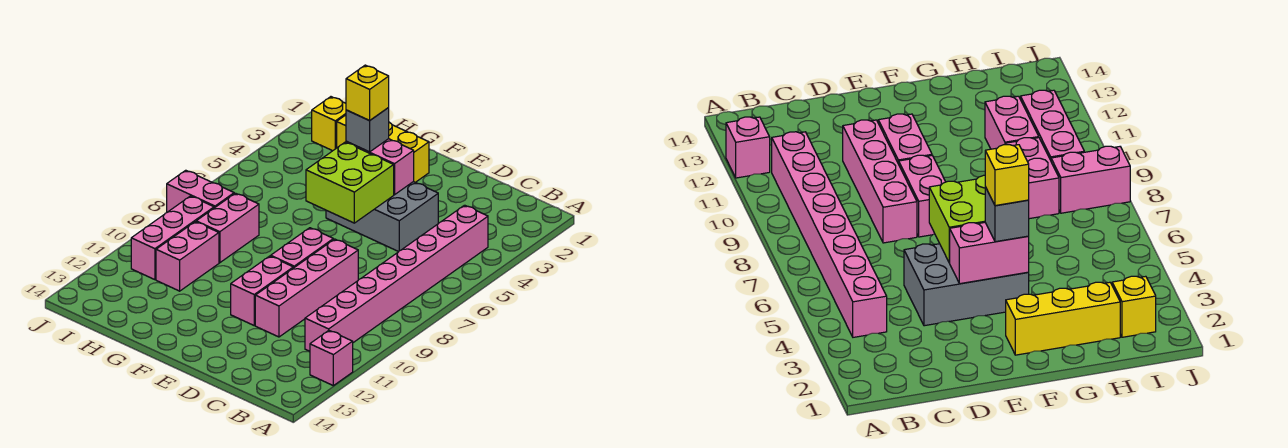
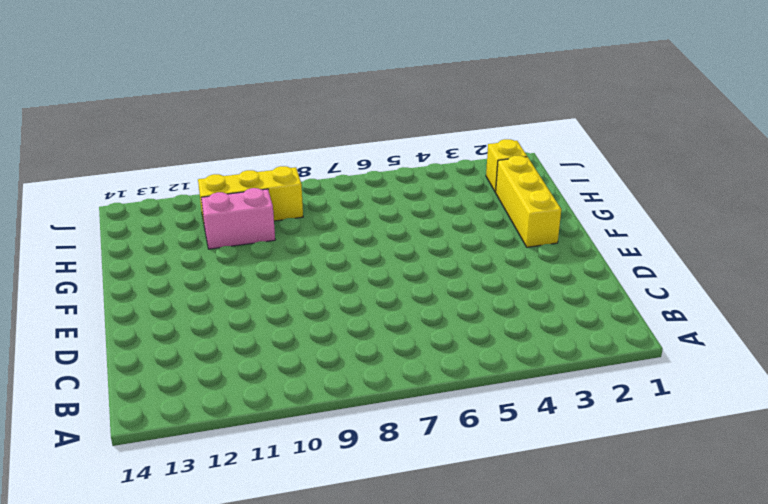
yellow brick I9:I11 level 1 -> pink brick I9:I11 level 1
none -> pink brick A12 level 1
none -> pink brick B4:B11 level 1
none -> grey brick D4:F5 level 1

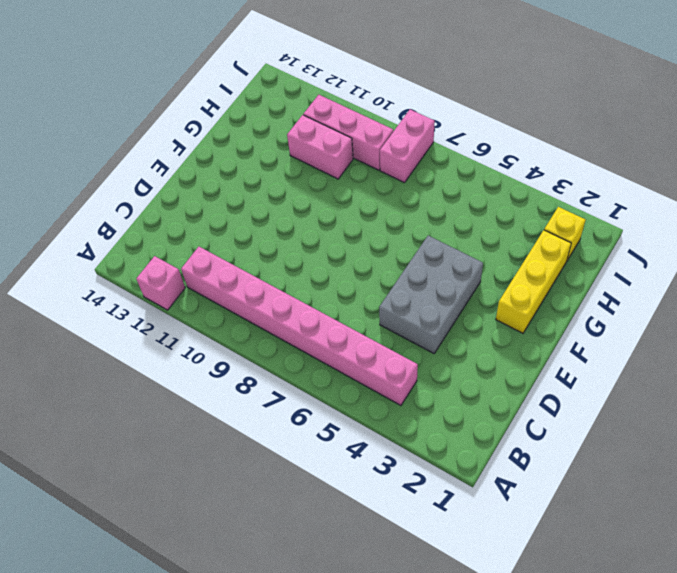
none -> pink brick D8:D11 level 1
none -> pink brick E8:E9 level 1
none -> pink brick E10:E11 level 1

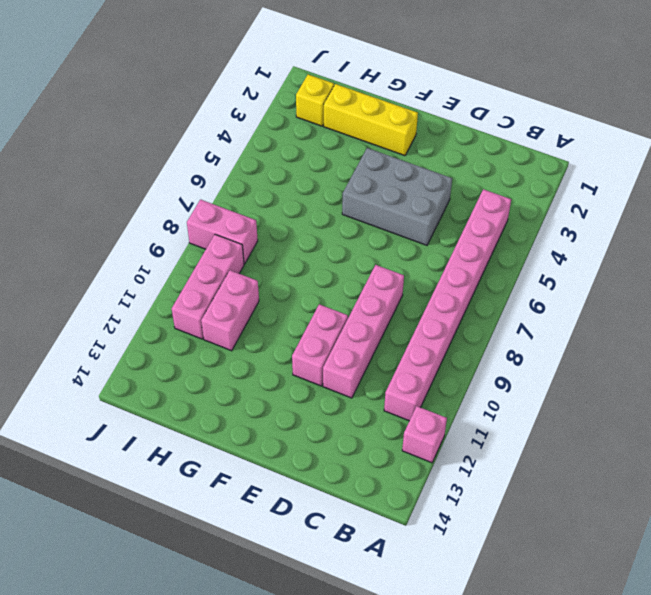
none -> pink brick E8:E9 level 1
none -> pink brick H8:H9 level 1
none -> pink brick E4:F4 level 2

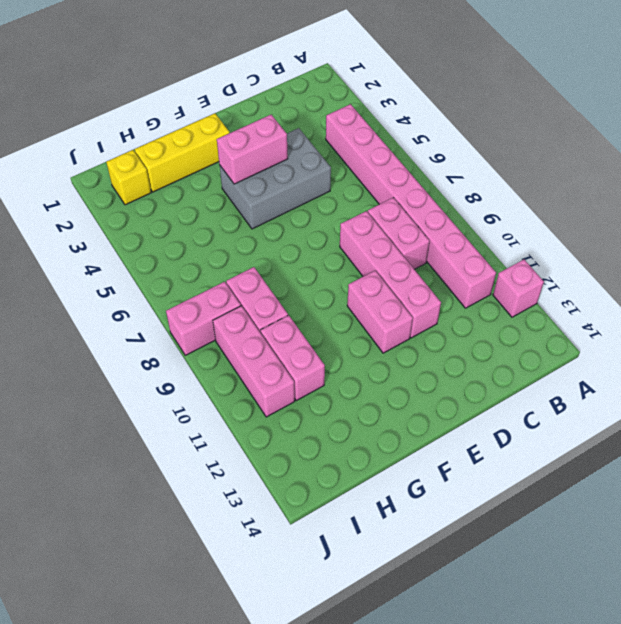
pink brick C8:C9 level 1 -> pink brick E8:E9 level 1
none -> lime brick E5:F6 level 2
none -> grey brick F4 level 3
none -> yellow brick F4 level 4

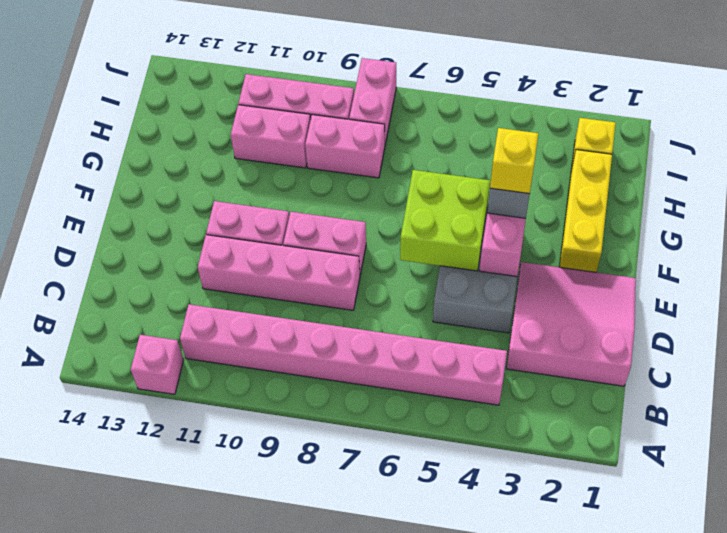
pink slope C1:E3 level 1 top C -> none

